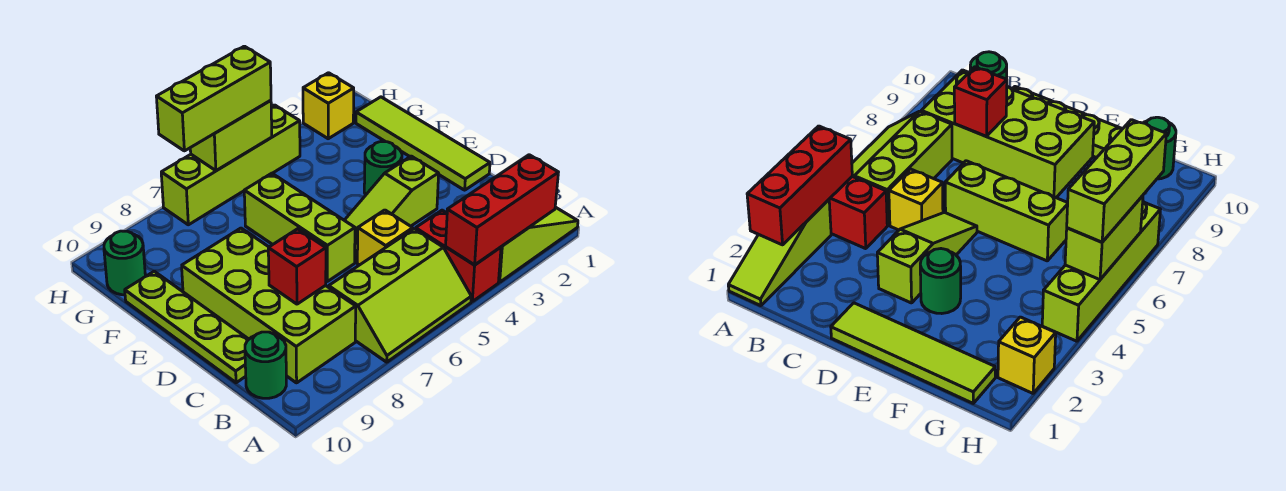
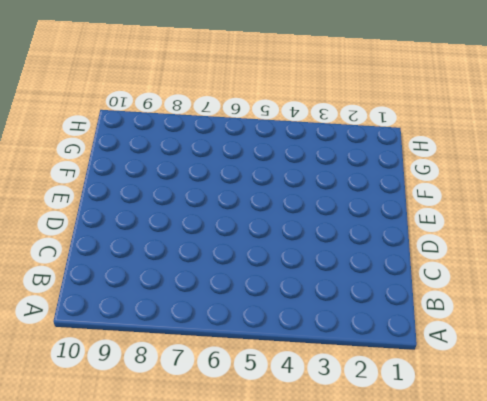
none -> lime slope A1:A3 level 1 top 3
none -> red brick A4:B4 level 1
none -> lime slope A5:B7 level 1 top B

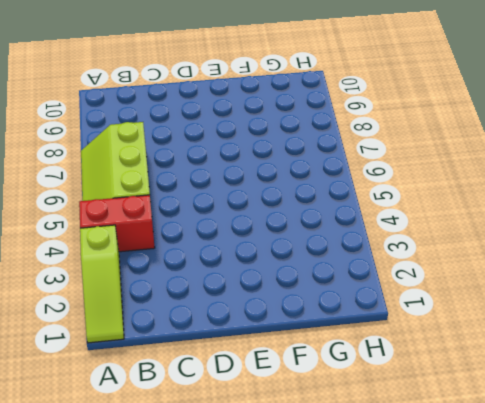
none -> lime brick B8:E9 level 1
none -> green round brick B10 level 1
none -> yellow brick C5 level 1

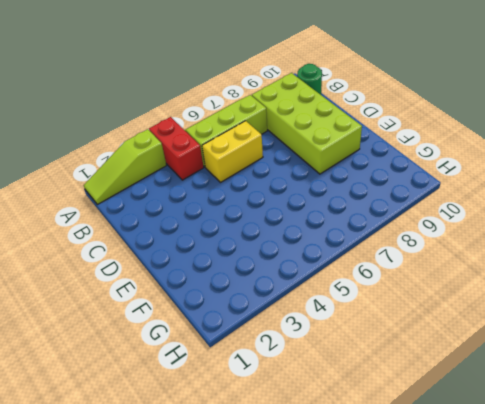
yellow brick C5:C6 level 1 -> yellow brick C5 level 1
none -> lime plate C10:F10 level 1
none -> lime tile D1:G1 level 1
none -> lime slope D3:D5 level 1 top 3

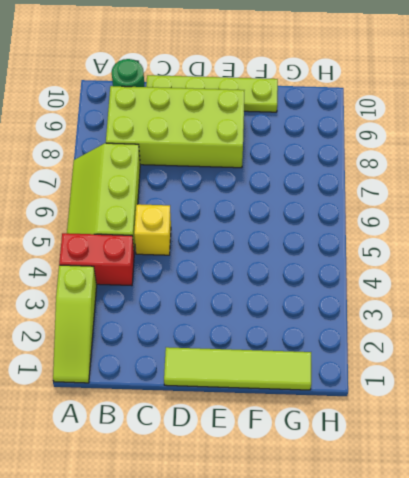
none -> lime slope D3:D5 level 1 top 3
none -> lime brick D6:F6 level 1
none -> green round brick E3 level 1

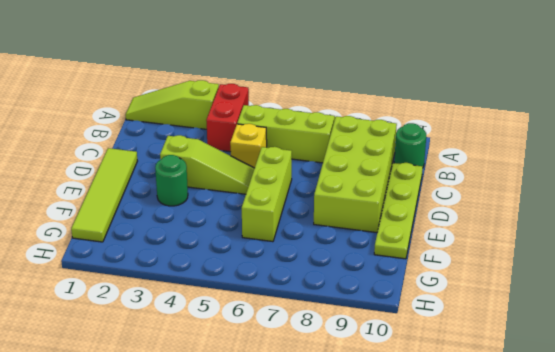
none -> green round brick G10 level 1
none -> yellow brick H2 level 1
none -> lime brick H4:H7 level 1

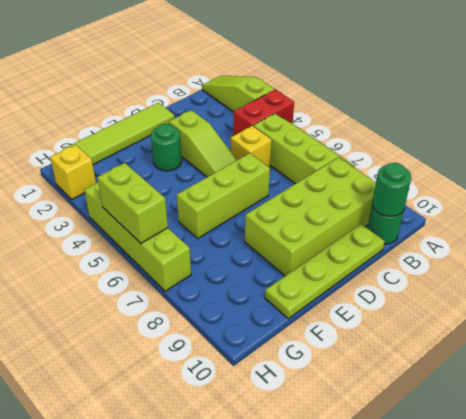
green round brick B10 level 2 -> green round brick G10 level 1
none -> red brick A2:A4 level 2
none -> red brick C8 level 2
none -> lime brick H5:H7 level 3

